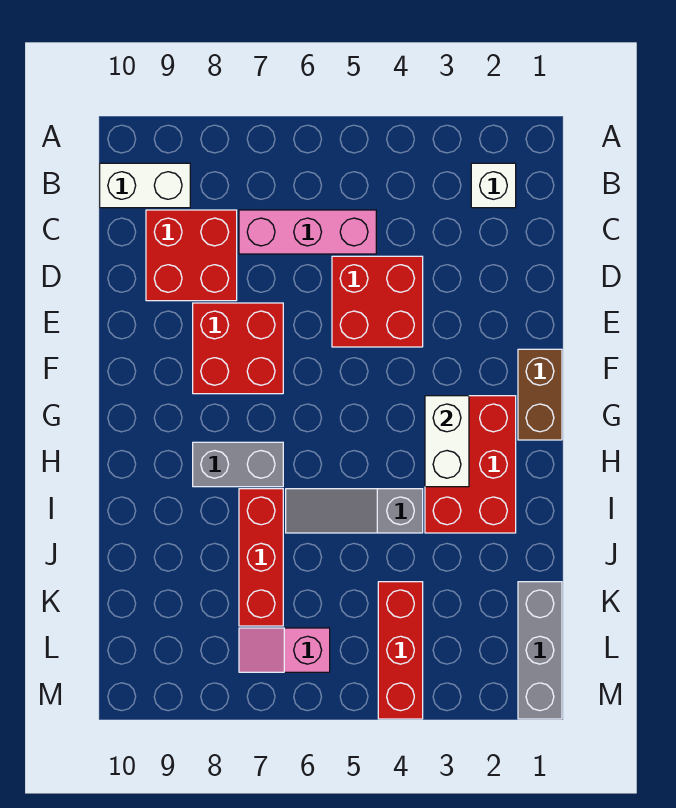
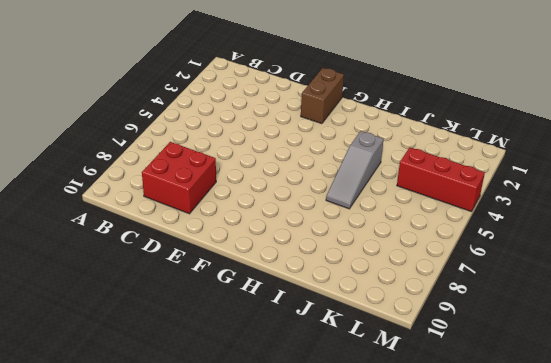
brown brick F1:F2 level 1 -> brown brick F1:G1 level 1
none -> white brick B2 level 1
none -> white brick B9:B10 level 1
none -> pink brick C5:C7 level 1

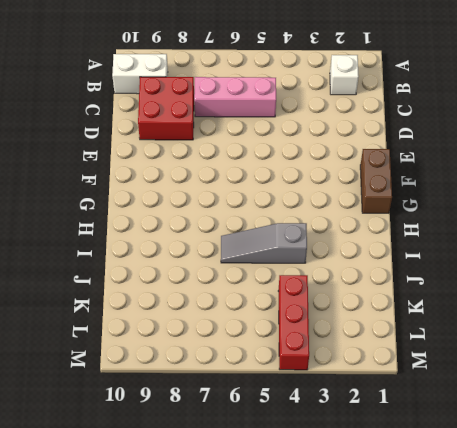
none -> red brick D4:E5 level 1
none -> red brick E7:F8 level 1
none -> red brick G2:I3 level 1

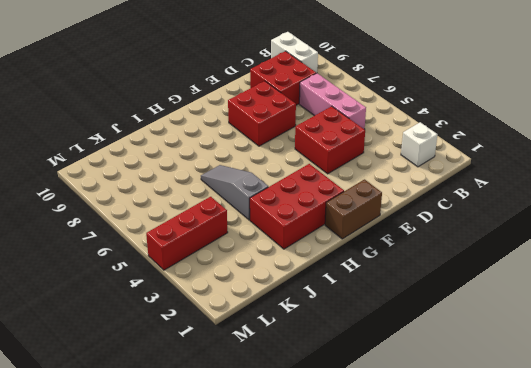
none -> grey brick H7:H8 level 1
none -> red brick I7:K7 level 1
none -> grey brick K1:M1 level 1

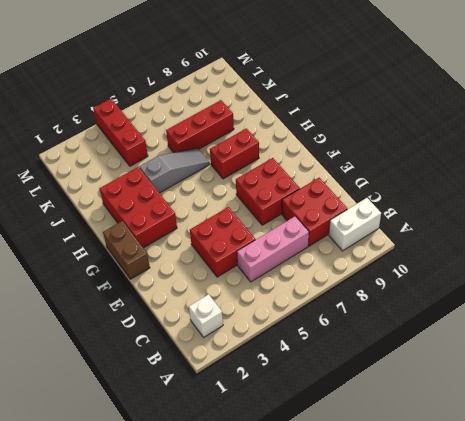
red brick H7:H8 level 1 -> grey brick H7:H8 level 1
red brick J6:J8 level 1 -> red brick I7:K7 level 1
none -> grey brick K1:M1 level 1
none -> pink slope L6:L7 level 1 top 6
none -> white brick G3:H3 level 2

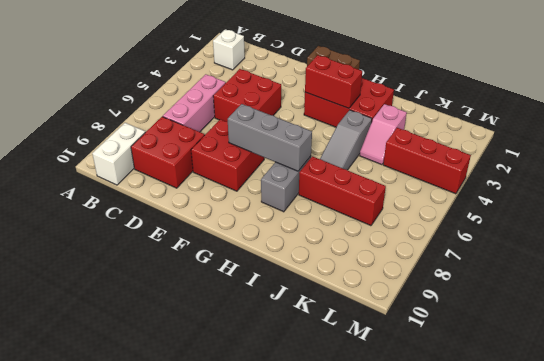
grey brick F7:H7 level 2 -> grey brick K1:M1 level 1
red brick G3:H3 level 2 -> white brick G3:H3 level 2
pink slope J3:J4 level 1 top 3 -> pink slope L6:L7 level 1 top 6

